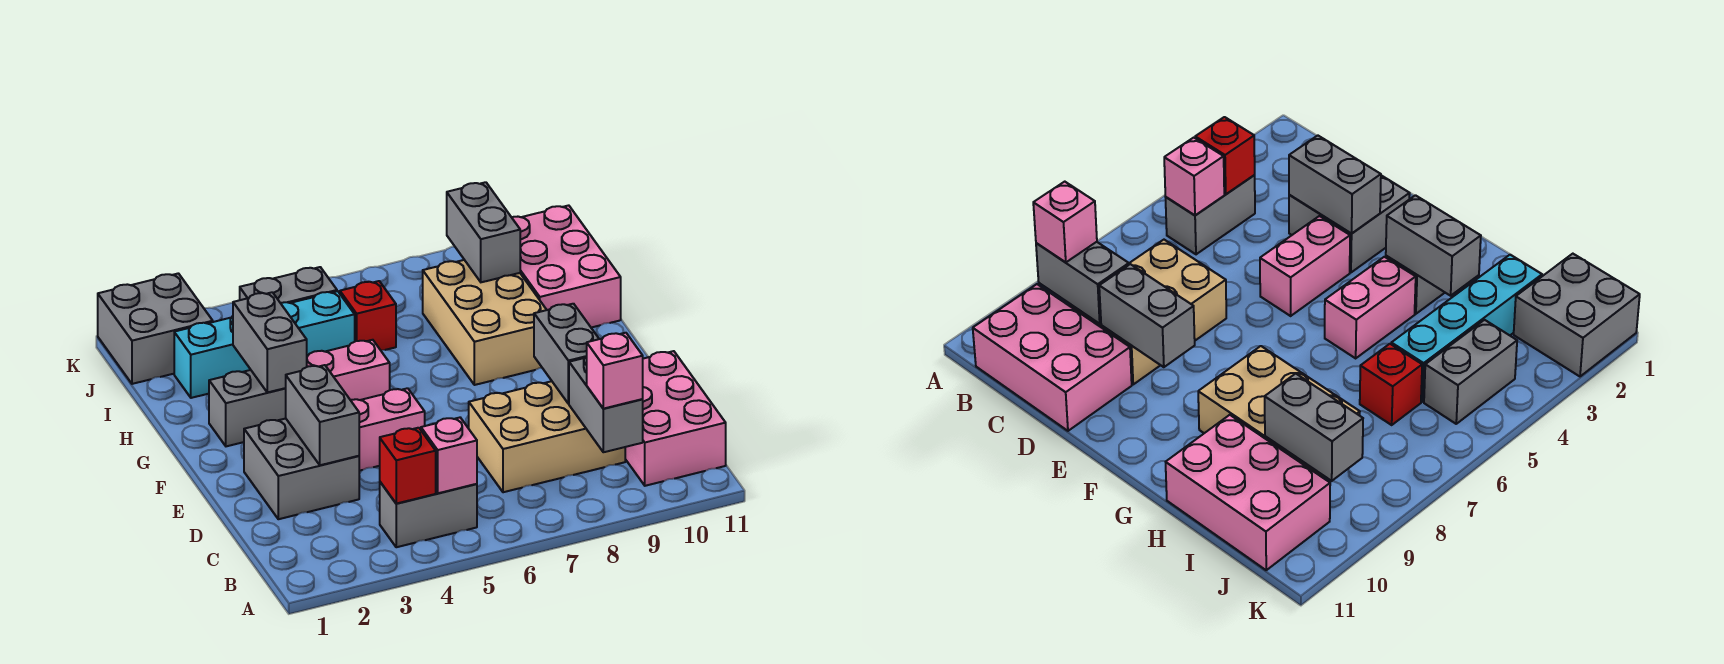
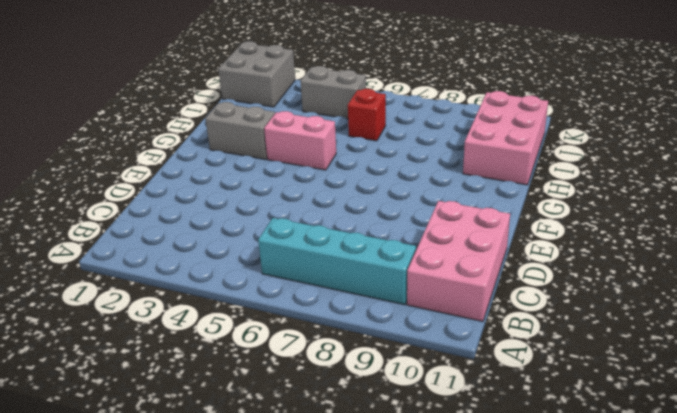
cyan brick B6:B9 level 1 -> cyan brick I2:I5 level 1
none -> grey brick B4:B5 level 1
none -> tan brick C7:D9 level 1
none -> grey brick D2:E3 level 1

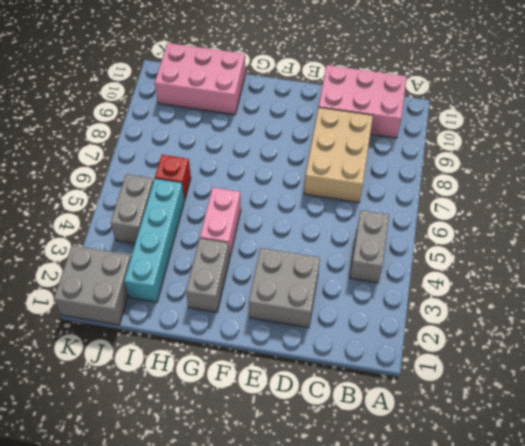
none -> pink brick E4:E5 level 1
none -> tan brick G8:I9 level 1
none -> red brick B4 level 2

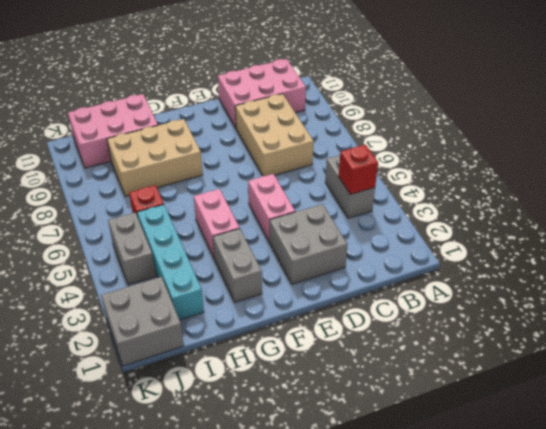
none -> pink brick B5 level 2
none -> grey brick B9:C9 level 2
none -> grey brick D3:E3 level 2

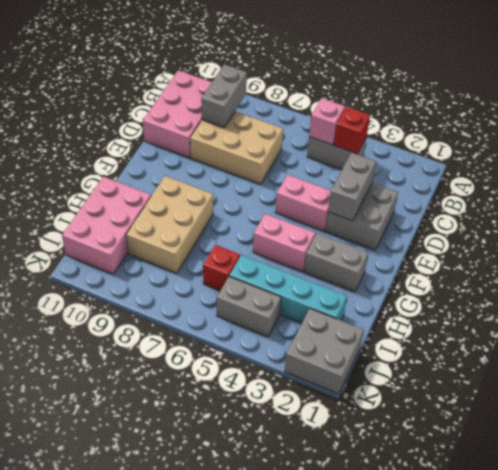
none -> grey brick D9:E9 level 2
none -> grey brick G3:H3 level 2
none -> grey brick I9:J9 level 2

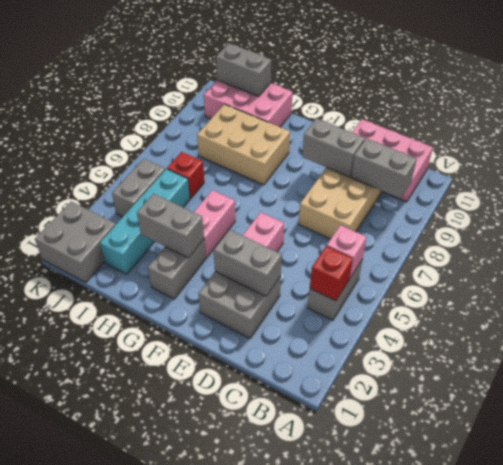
grey brick I11:J11 level 2 -> grey brick I9:J9 level 2
none -> pink brick B9 level 3

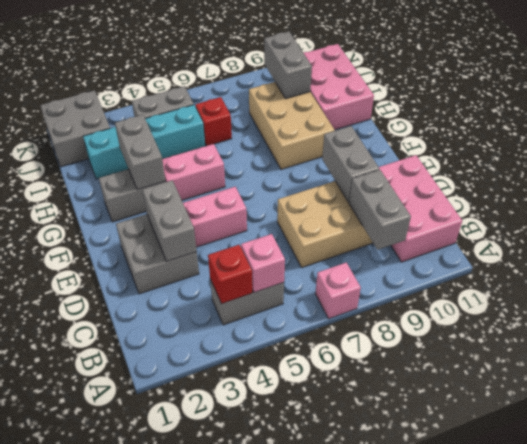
pink brick A7 level 1 -> pink brick B9 level 3

